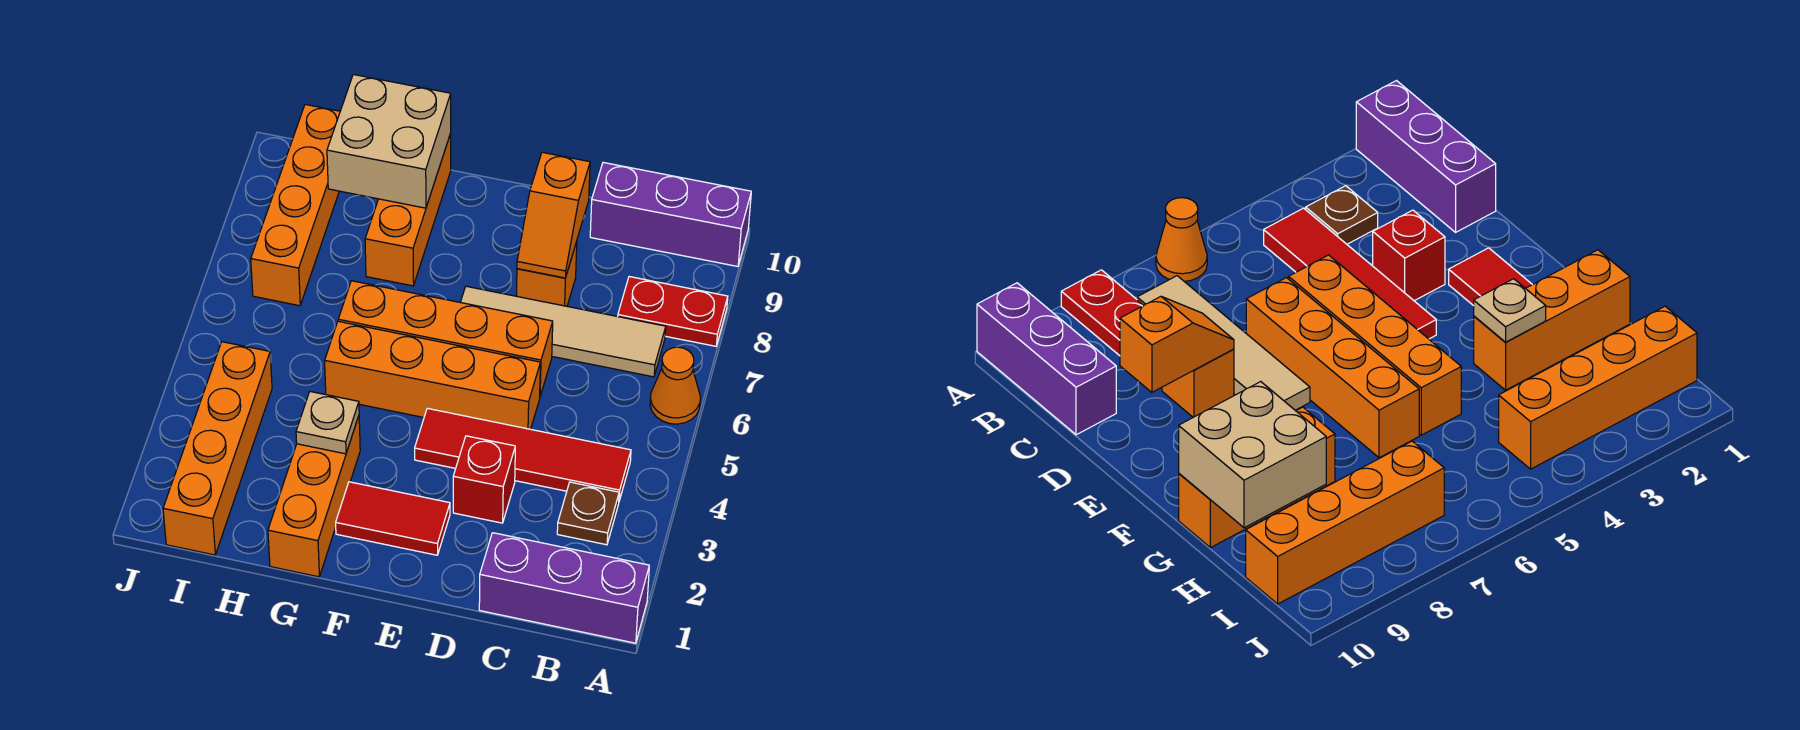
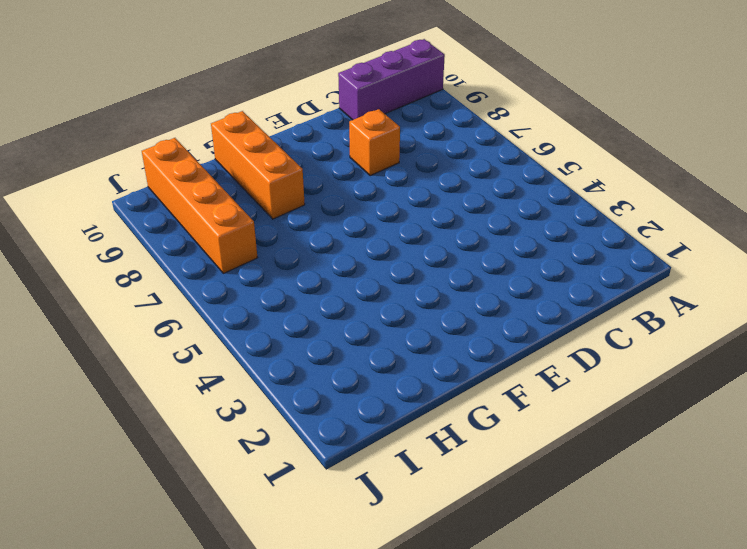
none -> purple brick A1:C1 level 1
none -> orange cone A6 level 1
none -> red plate A8:B8 level 1

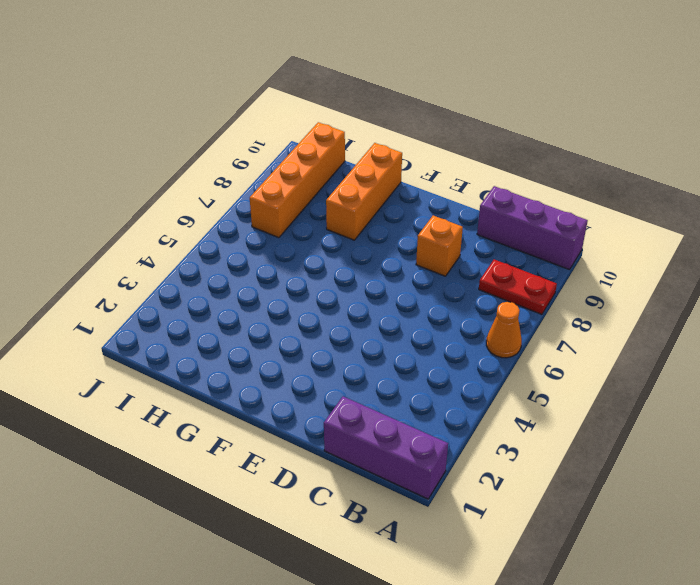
none -> brown plate B3 level 1
none -> red tile B4:E4 level 1
none -> tan tile B7:E7 level 1

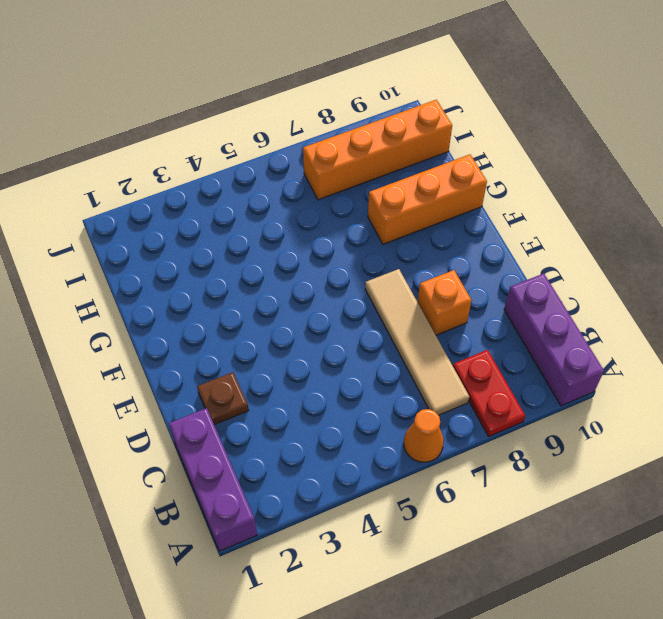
brown plate D2 level 1 -> brown plate B3 level 1
none -> red tile B4:E4 level 1
none -> red brick D3 level 1
none -> orange brick D5:G5 level 1

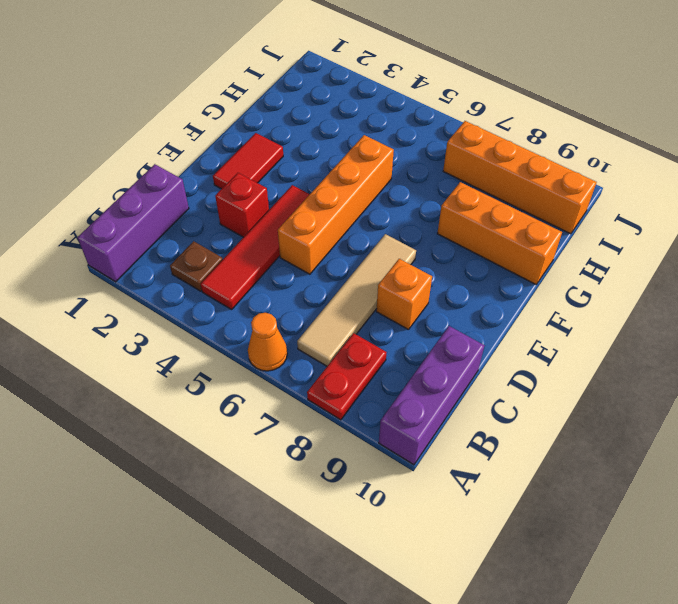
none -> orange brick D6:G6 level 1
none -> orange brick G1:G3 level 1
none -> orange brick I1:I4 level 1

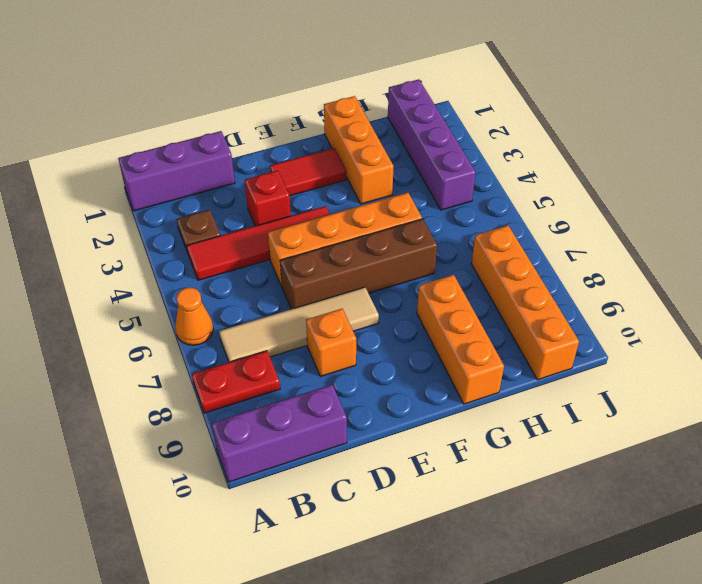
brown brick D6:G6 level 1 -> orange brick D6:G6 level 1
purple brick I1:I4 level 1 -> orange brick I1:I4 level 1
none -> orange slope D8:D9 level 2 top 9
none -> tan plate G3 level 2
none -> tan brick G9:H10 level 2

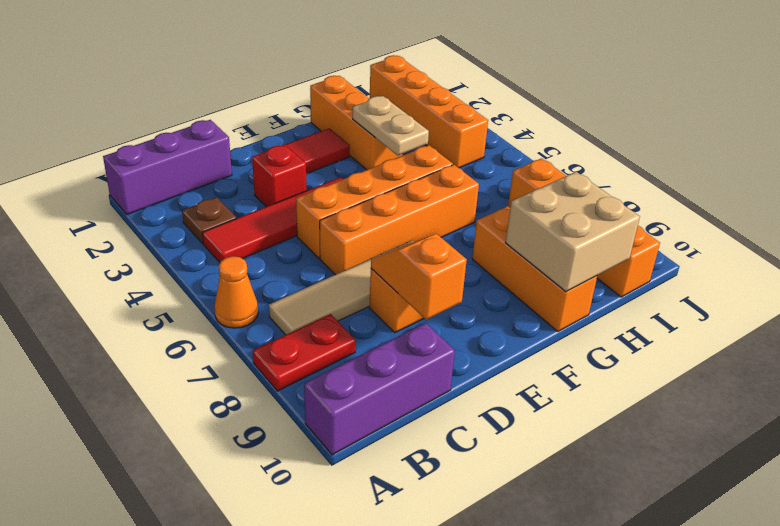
tan plate G3:G4 level 2 -> tan plate G3 level 2

